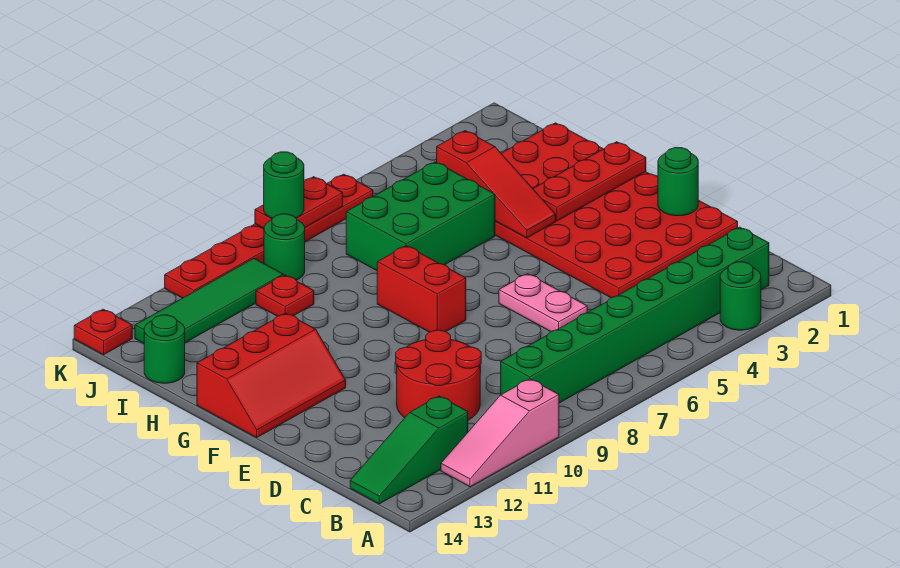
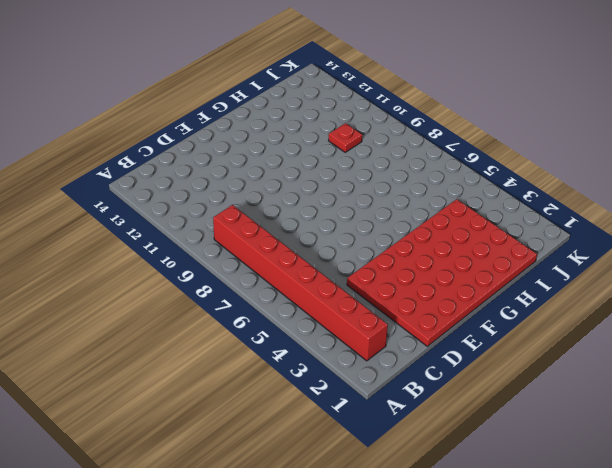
red brick B2:B9 level 1 -> green brick B2:B9 level 1
none -> green round brick A3 level 1
none -> pink slope A10:A12 level 1 top 10
none -> green slope B12:B14 level 1 top 12

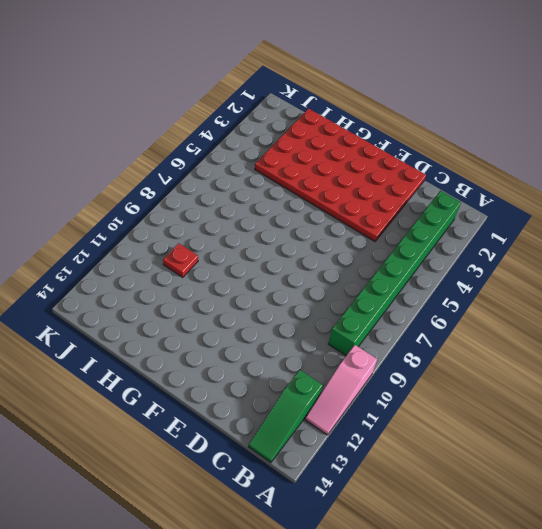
none -> green round brick A3 level 1
none -> red round brick C10:D11 level 1
none -> pink plate D6:E6 level 1

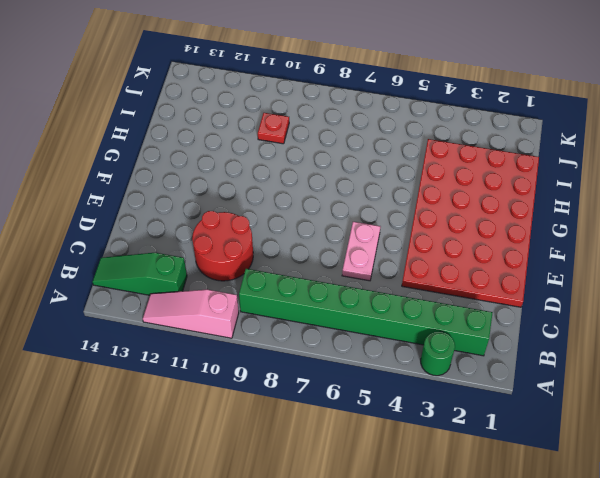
none -> red brick F8:G8 level 1
none -> red slope F12:G14 level 1 top G
none -> green brick H5:I7 level 1

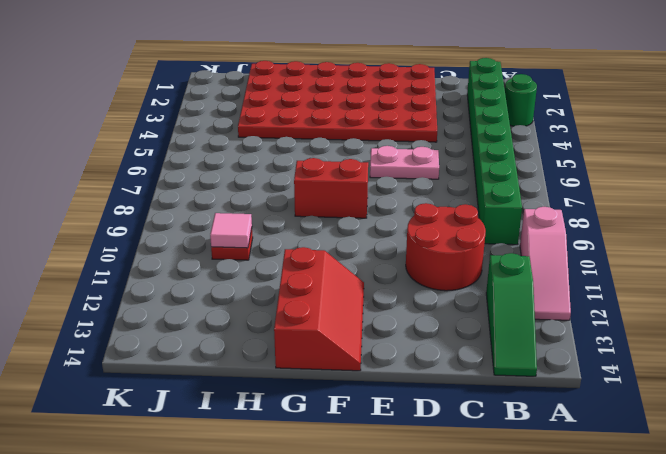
pink tile I10 level 2 -> none
none -> green brick H5:I7 level 1
none -> green round brick I14 level 1
none -> green round brick J9 level 1

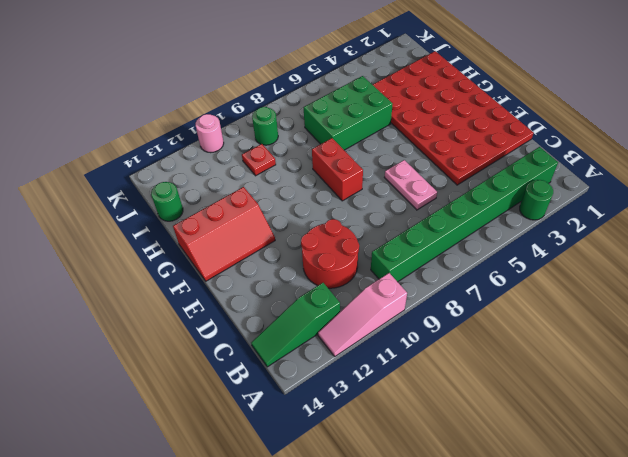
pink round brick K11 level 1 -> red plate K6:K11 level 1
none -> green tile J10:J13 level 1
none -> red plate K14 level 1
none -> green round brick E1 level 2

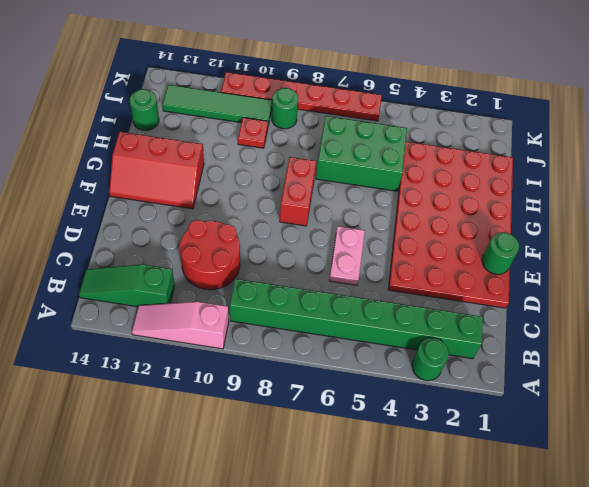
none -> red plate K14 level 1
none -> red plate G1:G3 level 2
none -> red slope G4:I4 level 2 top I

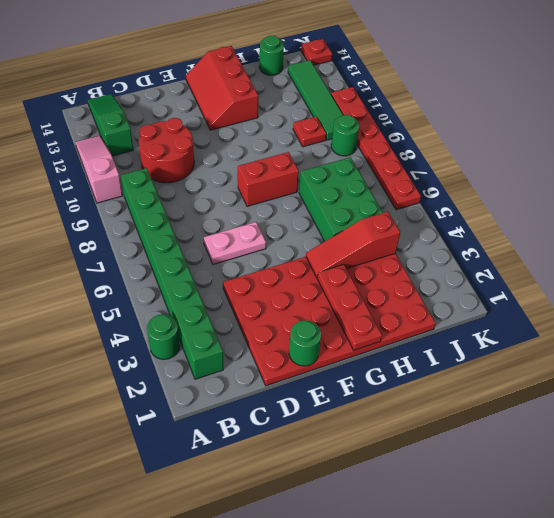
none -> red plate K7:K8 level 2
none -> green round brick K8 level 3

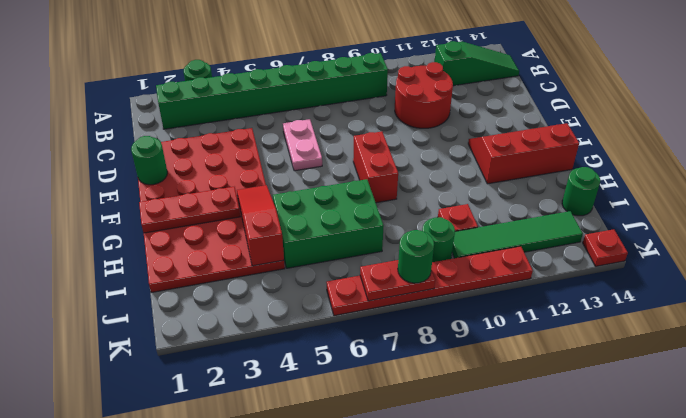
none -> pink slope A10:A12 level 1 top 10

